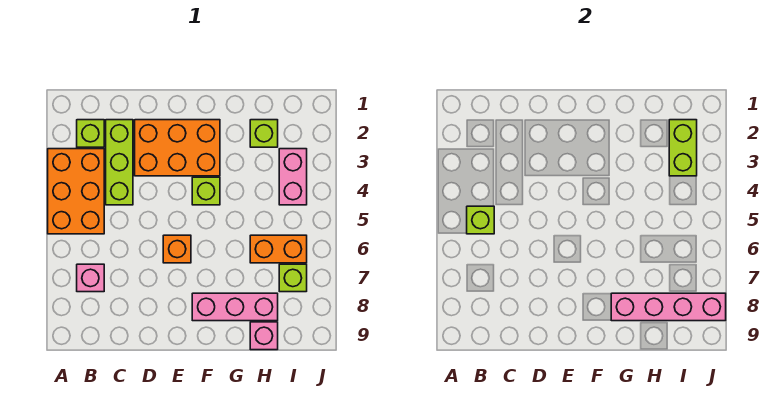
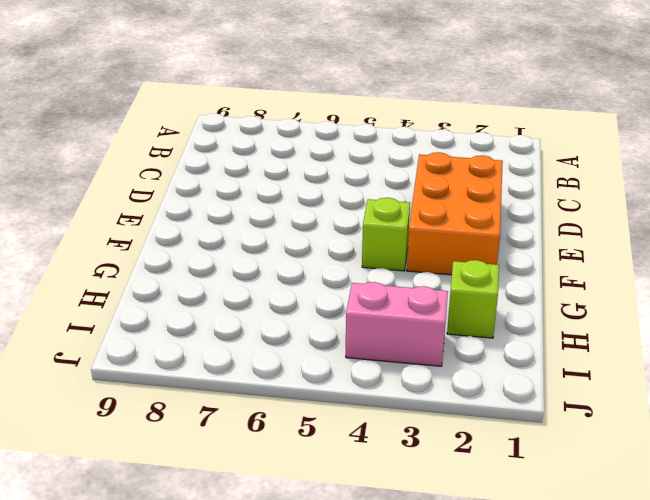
none -> orange brick A3:B5 level 1
none -> lime brick B2 level 1
none -> pink brick B7 level 1

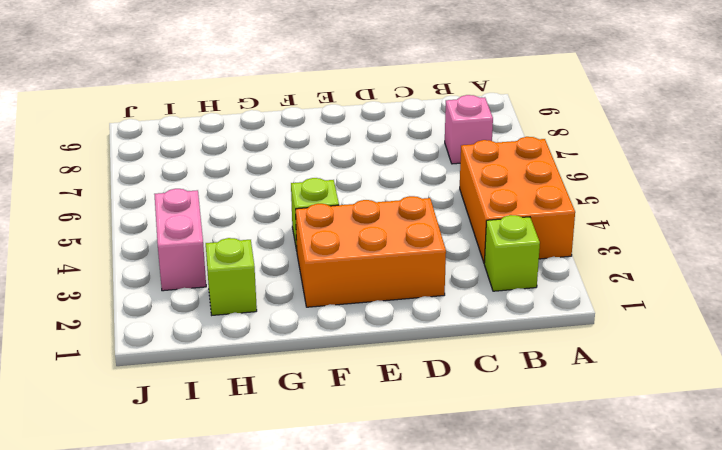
none -> lime brick C2:C4 level 1
none -> orange brick E6 level 1
none -> pink brick F8:H8 level 1

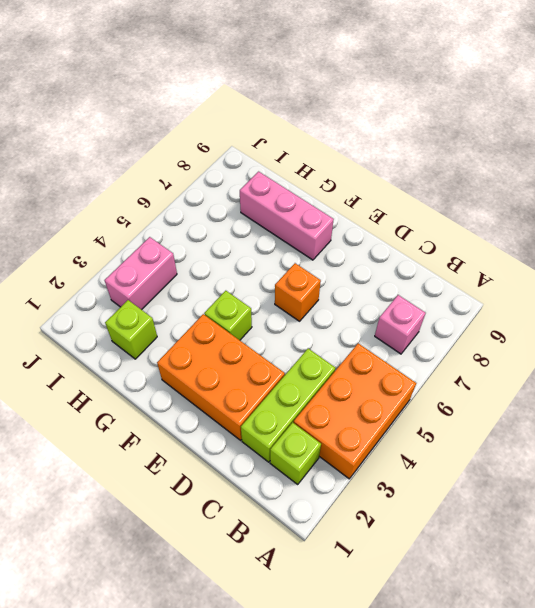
none -> orange brick H6:I6 level 1
none -> pink brick H9 level 1
none -> lime brick I7 level 1

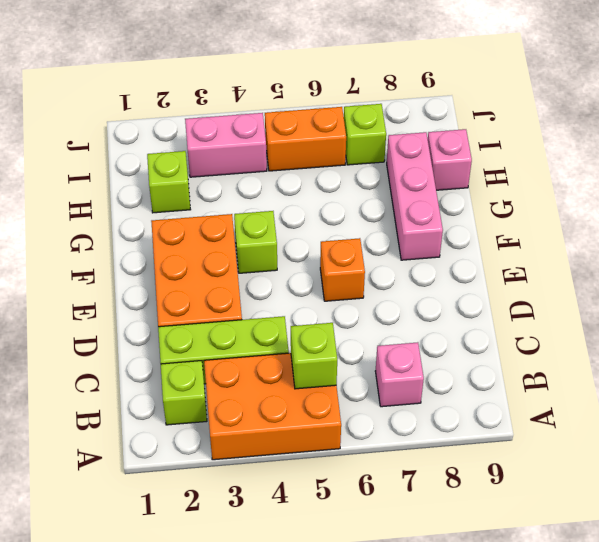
orange brick I5:I6 level 1 -> orange brick H6:I6 level 1
none -> pink brick G8:J8 level 2
none -> lime brick I2:I3 level 2

